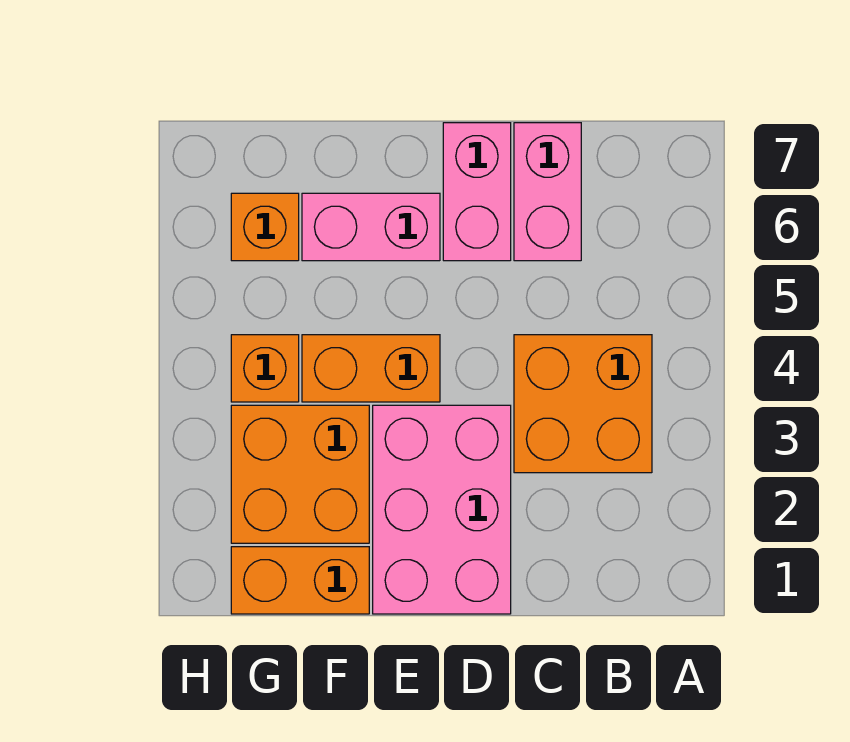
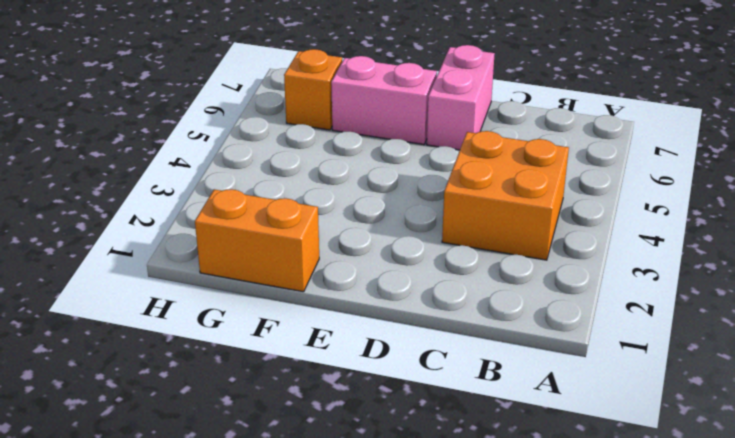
none -> pink brick C6:C7 level 1
none -> pink brick D1:E3 level 1

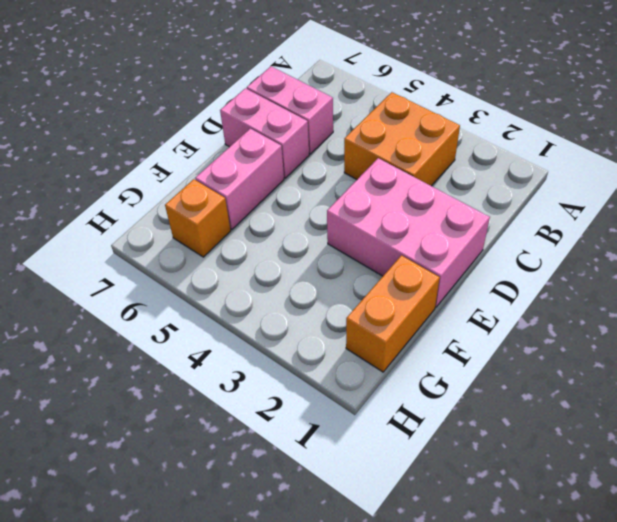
none -> orange brick E4:F4 level 1
none -> orange brick F2:G3 level 1

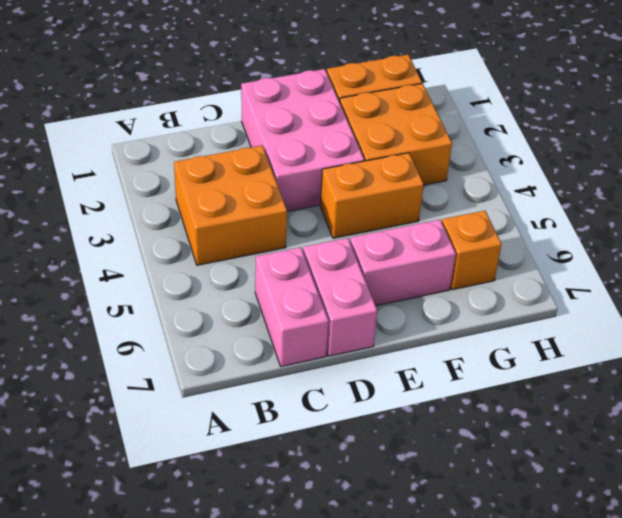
none -> orange brick G4 level 1

